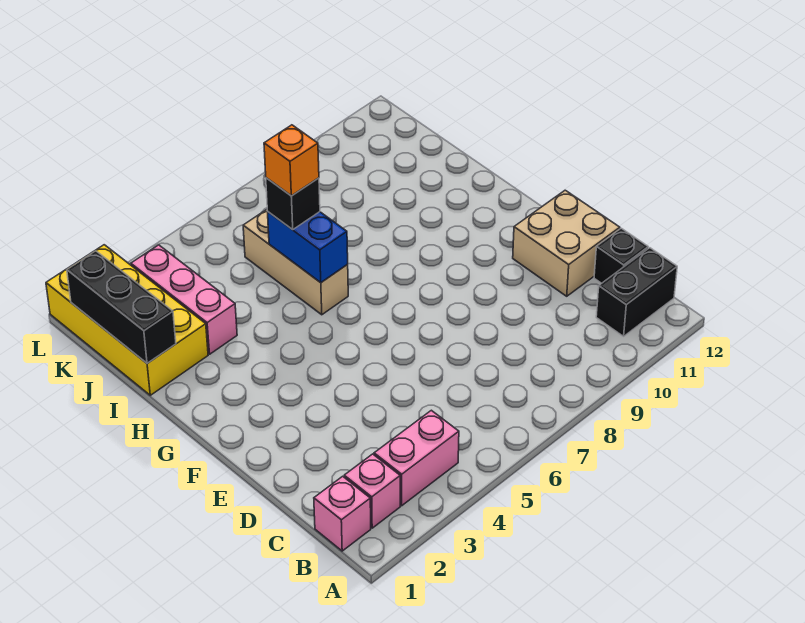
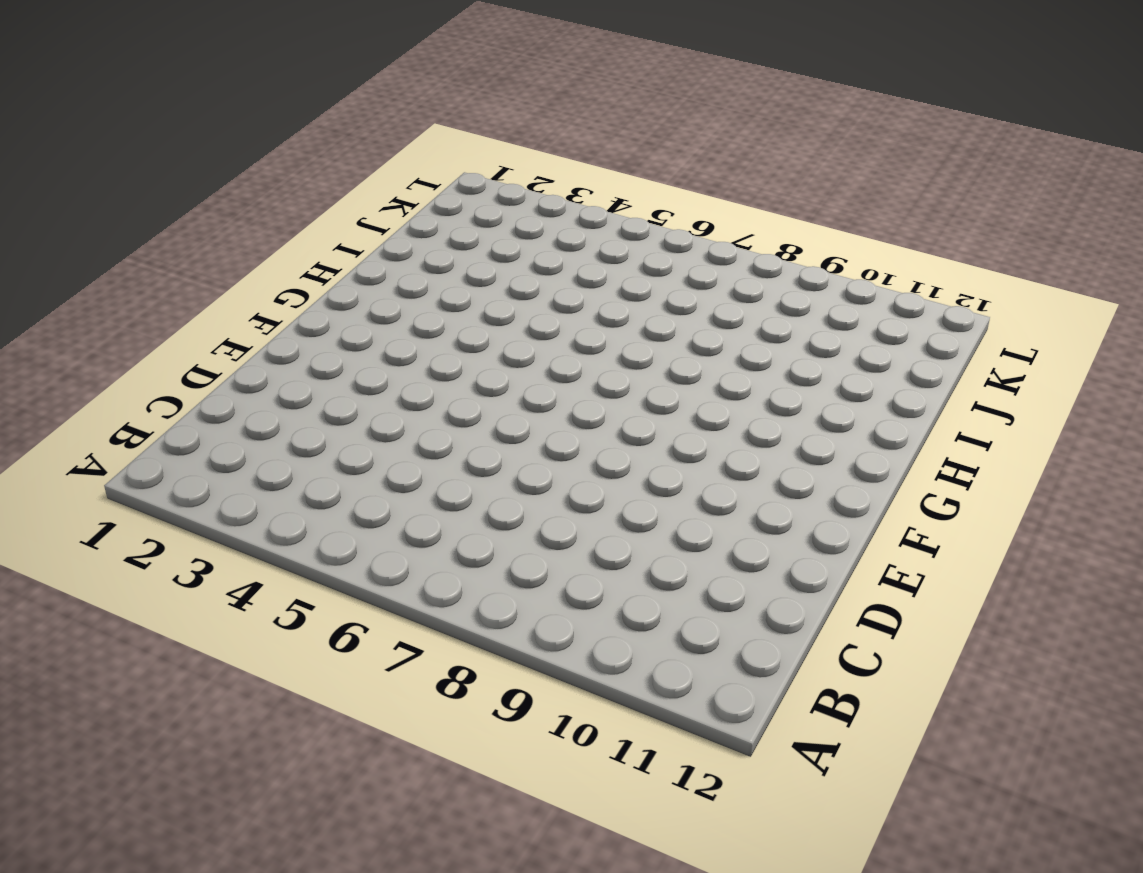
none -> pink brick B1 level 1
none -> pink brick B2 level 1
none -> pink brick B3:B4 level 1

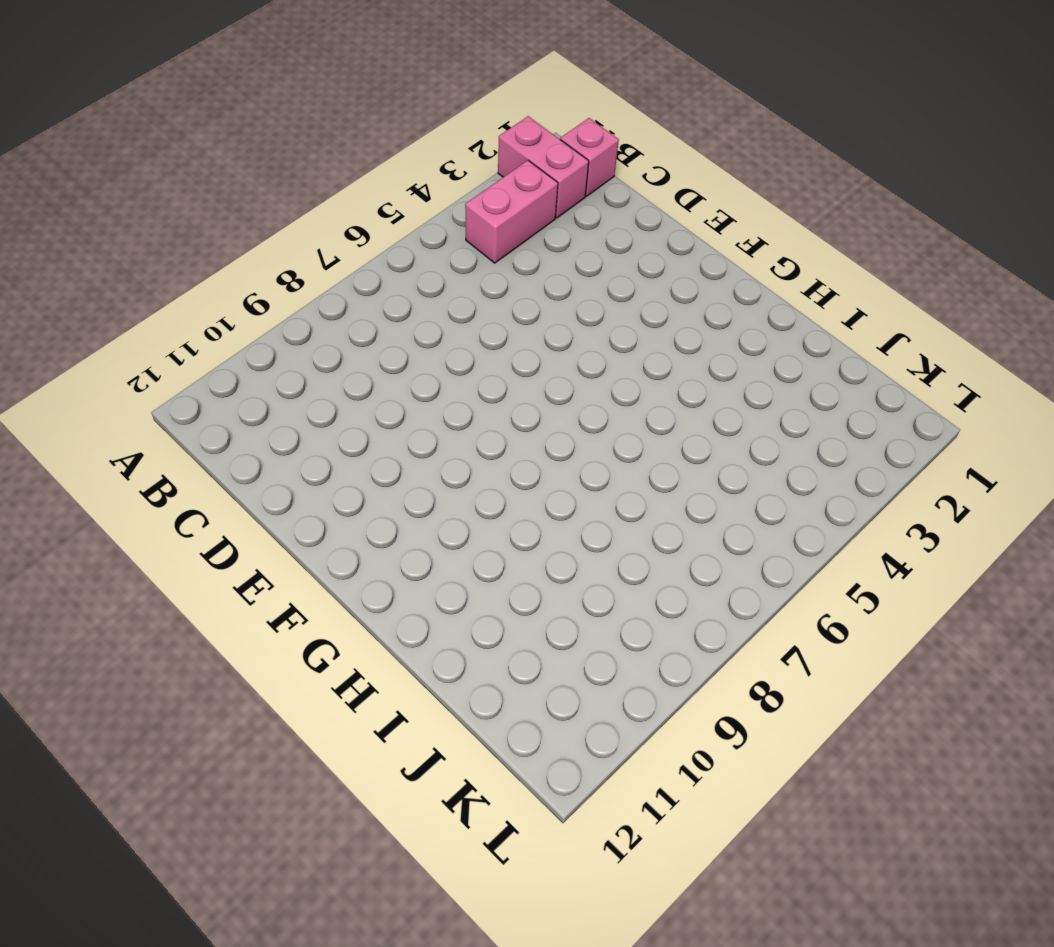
pink brick A2:B2 level 1 -> pink brick B2 level 1
none -> black brick B11:B12 level 1
none -> black brick C12 level 1
none -> tan brick D11:E12 level 1

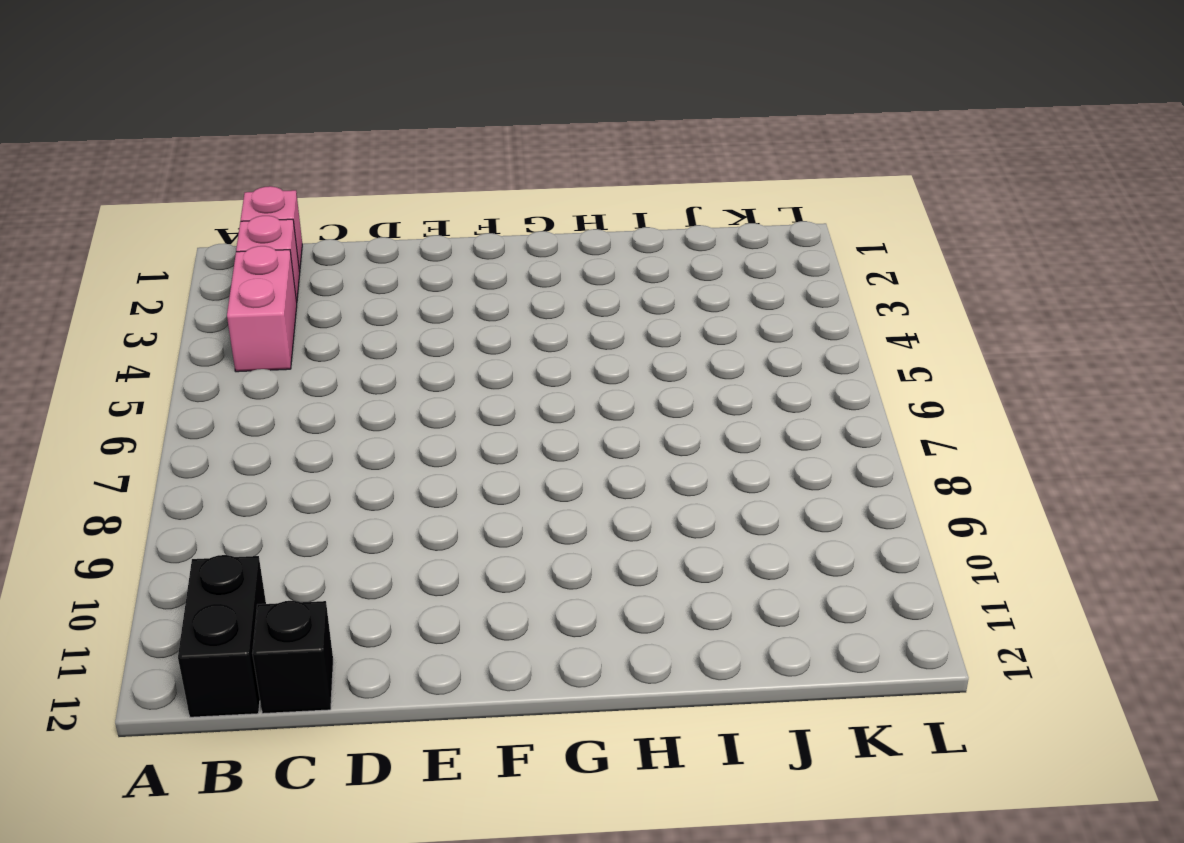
none -> tan brick D11:E12 level 1
none -> tan brick H6:J6 level 1
none -> yellow brick I1:L2 level 1

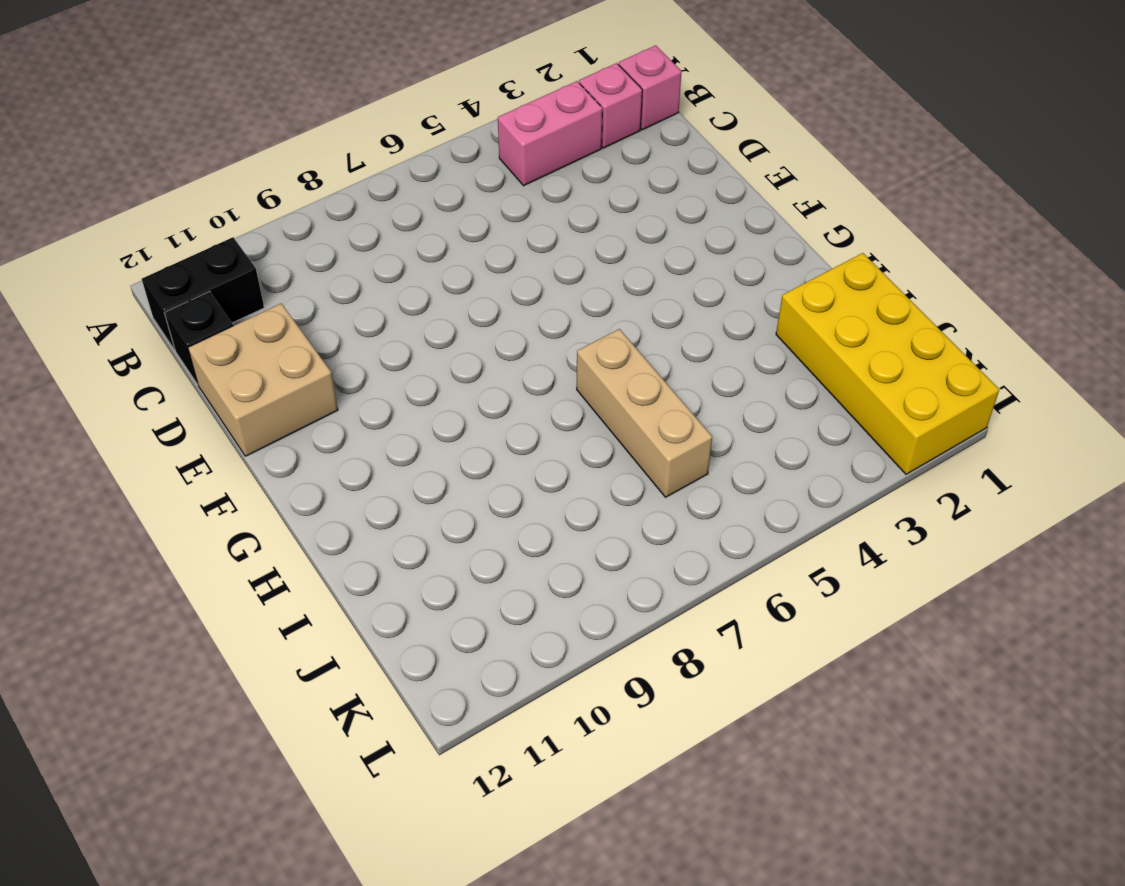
none -> pink brick I3:K3 level 1
none -> blue brick H6:I6 level 2
none -> black brick I1:K1 level 2

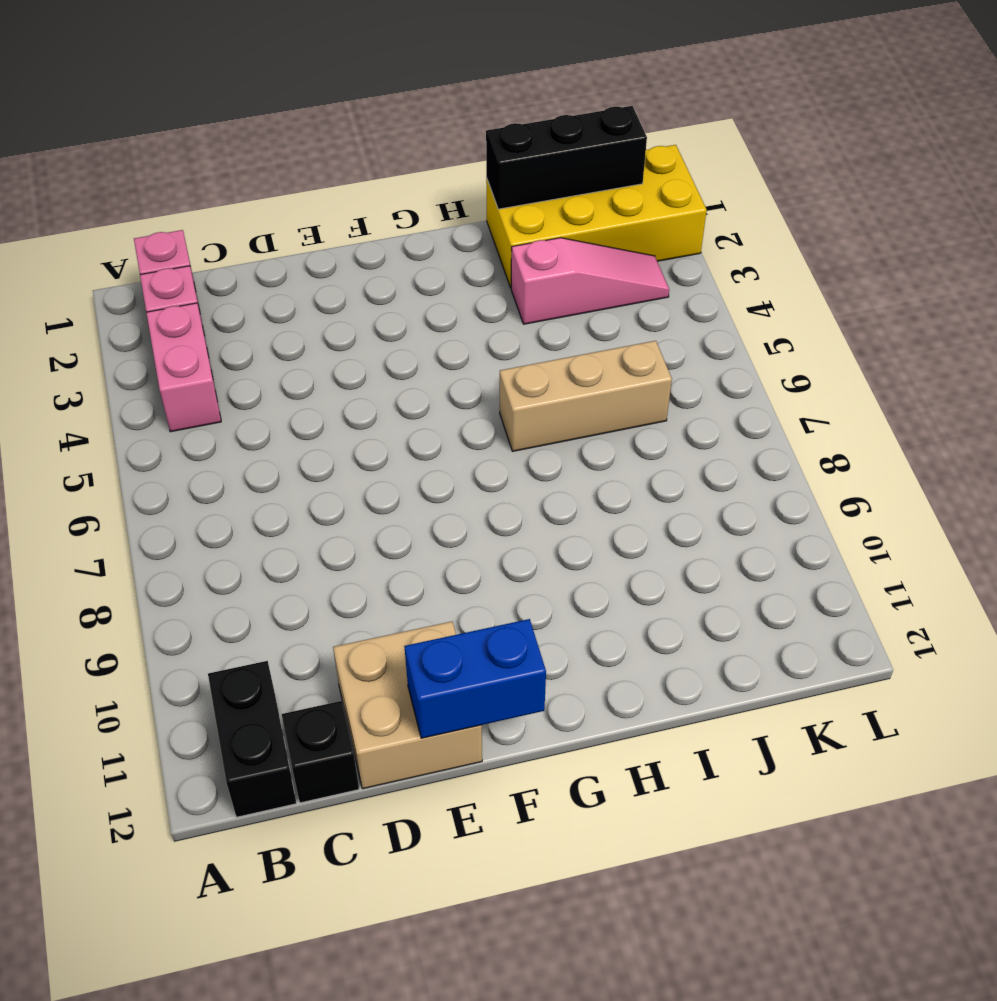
blue brick E12:F12 level 2 -> blue brick H6:I6 level 2
pink slope I3:K3 level 1 top I -> pink brick I3:K3 level 1
none -> black brick I6 level 3
none -> orange brick I6 level 4

